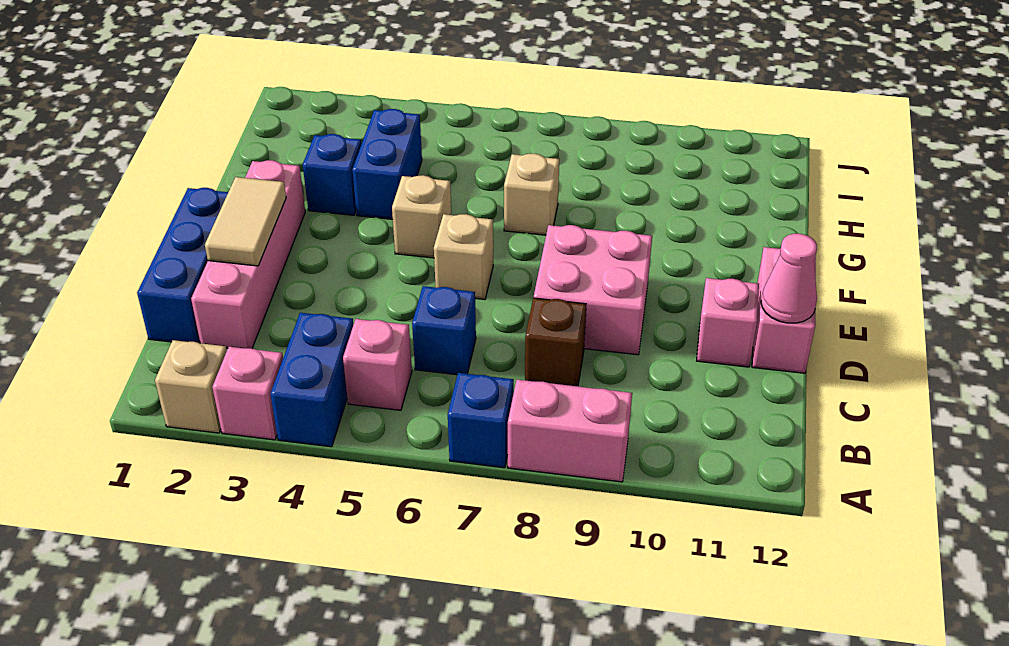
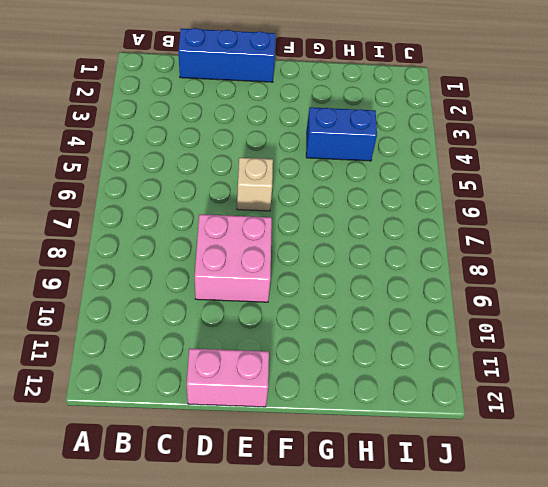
none -> tan brick A2 level 1
none -> pink brick A3 level 1
none -> blue brick A4:B4 level 1

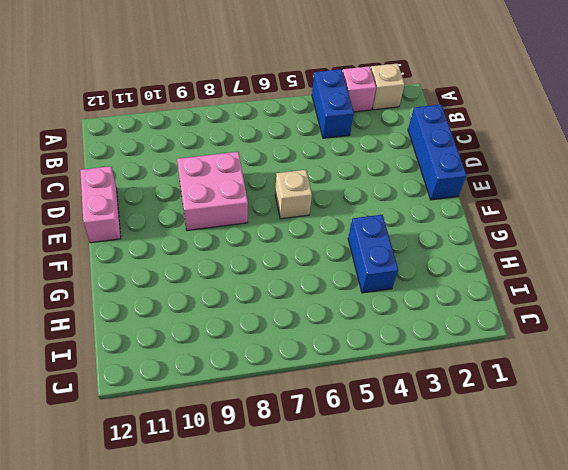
none -> blue brick A7 level 1
none -> pink brick A8:A9 level 1
none -> pink brick B5 level 1

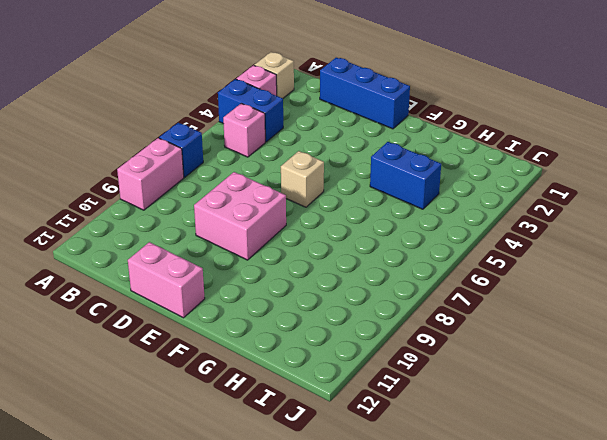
none -> pink brick C2:F2 level 1
none -> blue brick C6 level 1
none -> brown brick C8 level 1

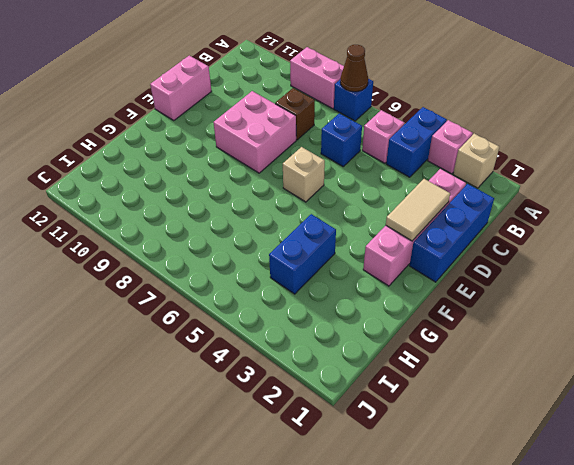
brown cone A7 level 2 -> none
none -> pink brick D11 level 1
none -> tan brick F5 level 1
none -> blue brick G3 level 1

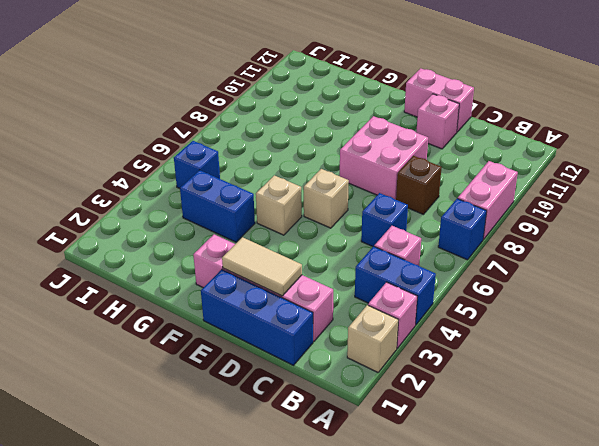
blue brick I5 level 1 -> blue brick G3 level 1
none -> tan brick G7 level 1
none -> pink cone D12 level 2

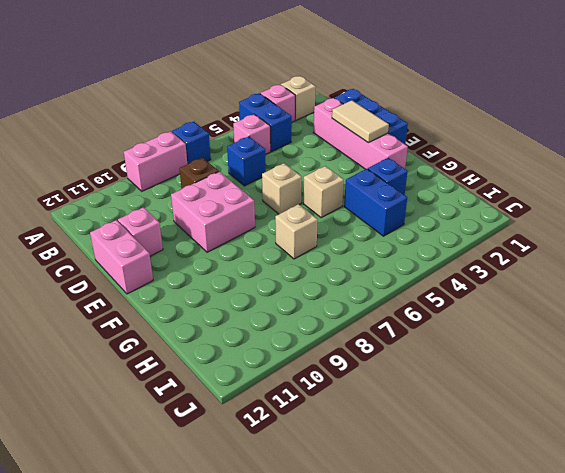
none -> pink cone D12 level 2

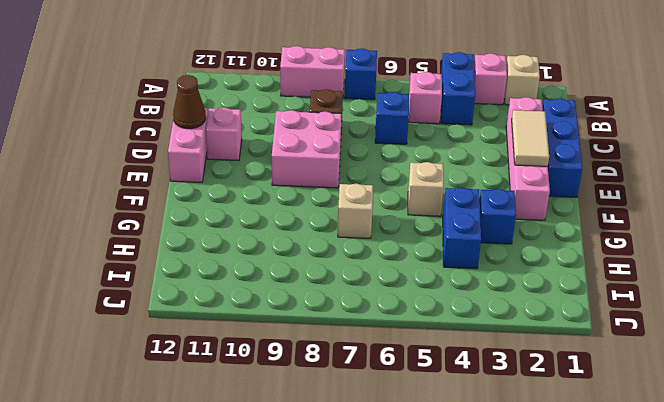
brown cone D12 level 2 -> pink cone D12 level 2
none -> tan brick E6 level 1

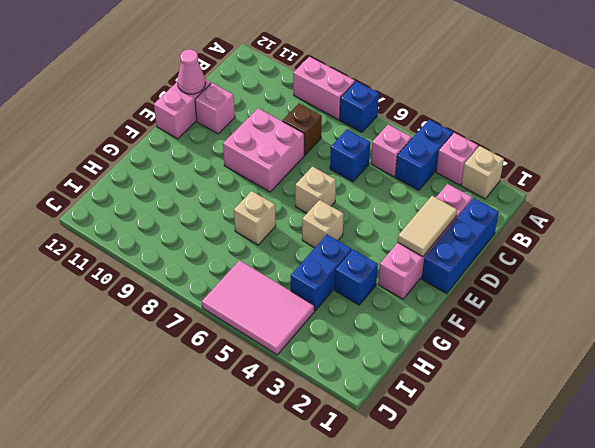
pink tile I4:J6 level 1 -> none

